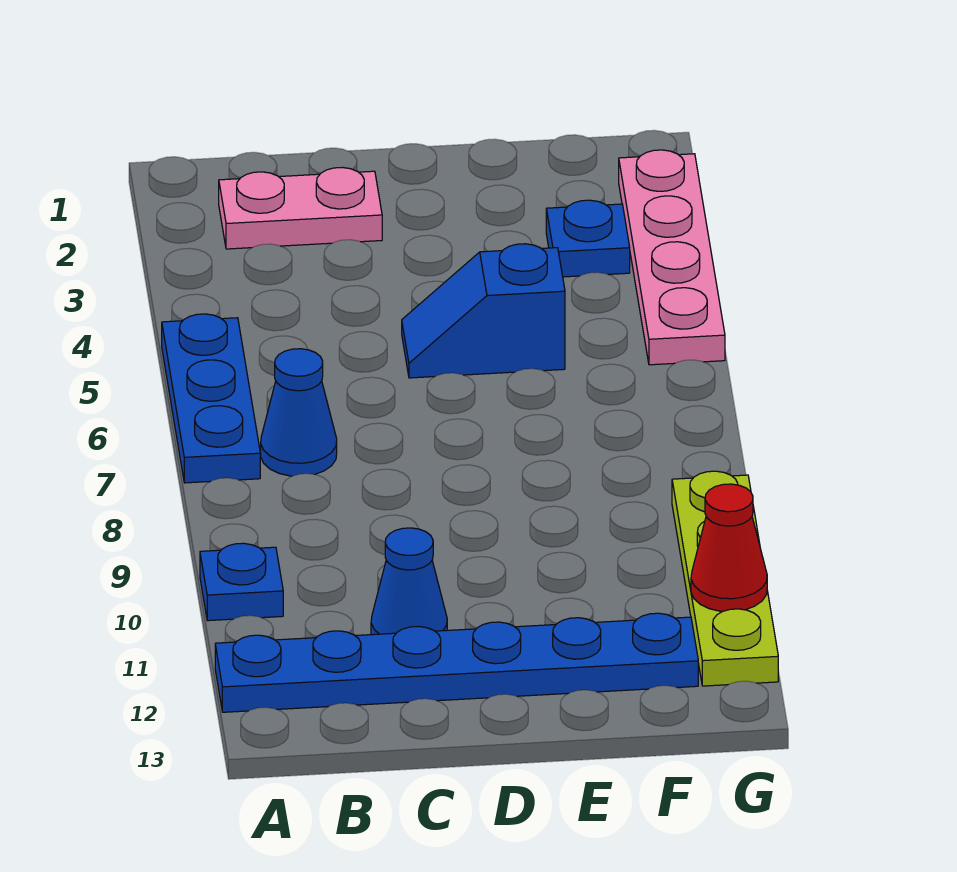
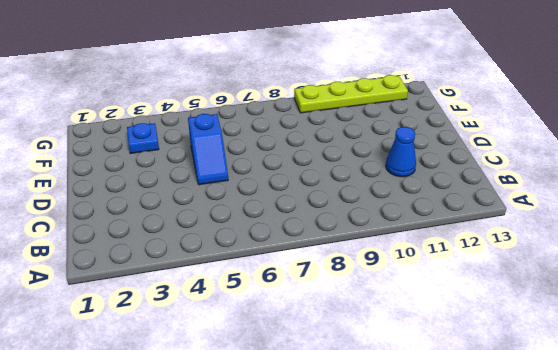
none -> blue plate A5:A7 level 1
none -> blue plate A10 level 1

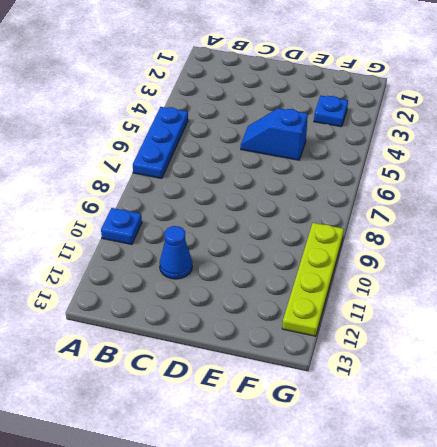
none -> blue plate A12:F12 level 1
none -> pink plate B2:C2 level 1

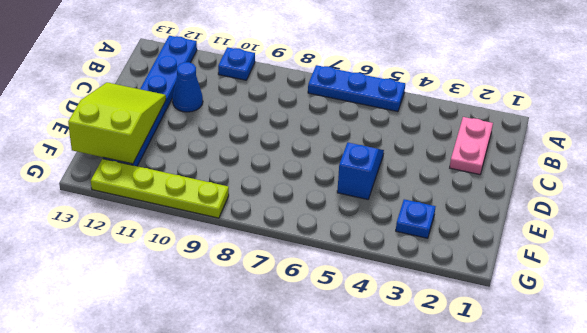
lime slope D12:F13 level 2 top F -> none
none -> blue cone B7 level 1
none -> pink plate G2:G5 level 1

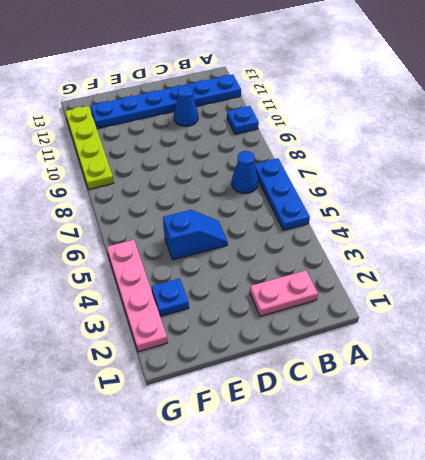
none -> red cone G11 level 2

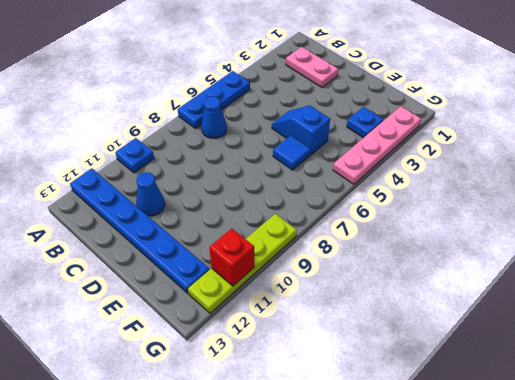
blue tile E6 level 1 -> none
red brick G11 level 2 -> red cone G11 level 2

